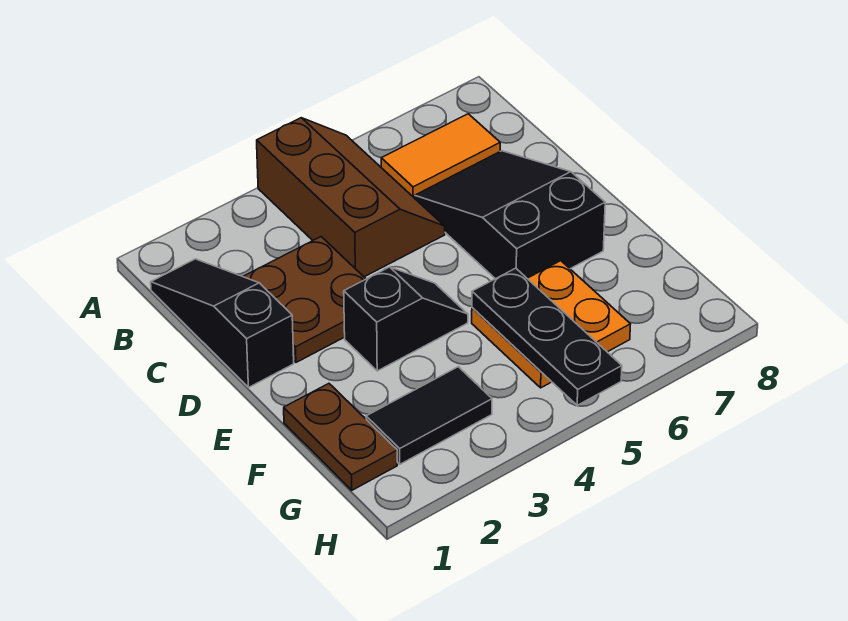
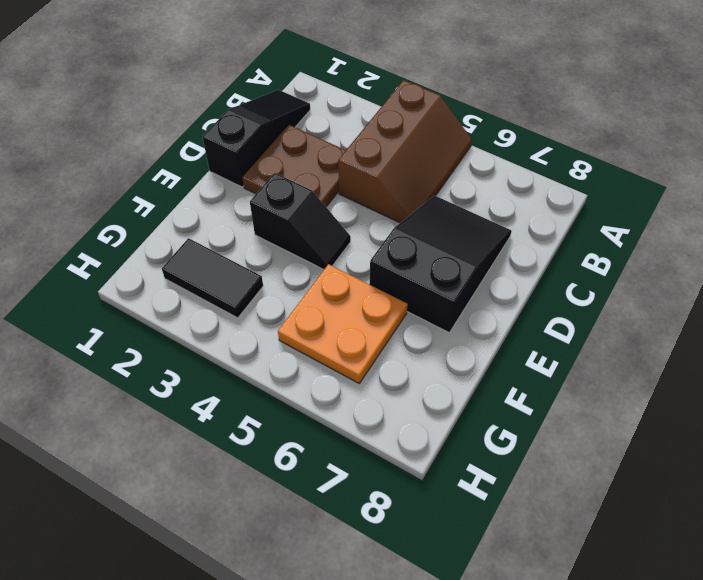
none -> orange tile B6:B7 level 1
none -> brown plate F1:G1 level 1

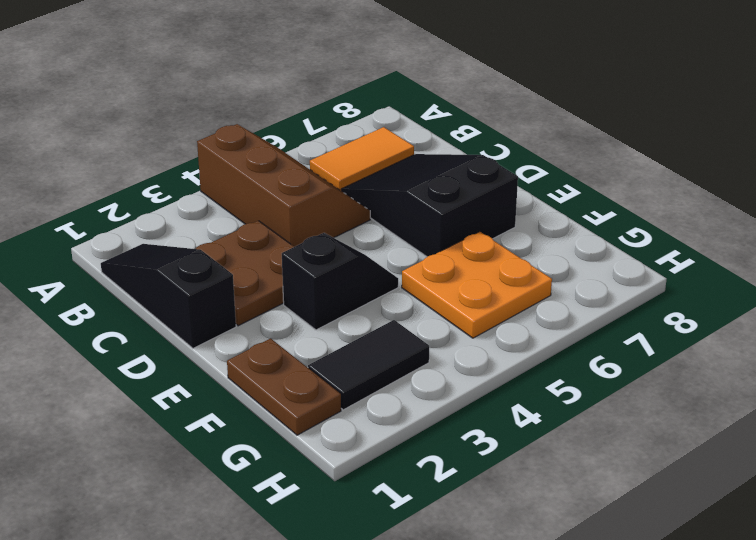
none -> black plate F5:H5 level 2

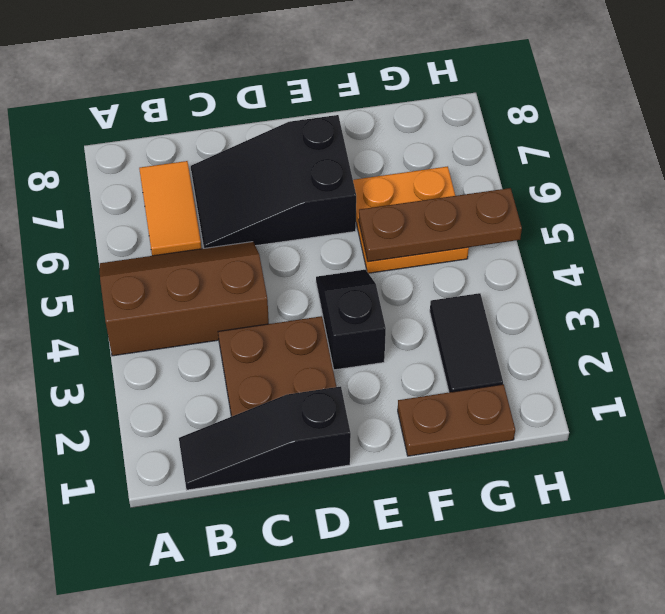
brown plate F5:H5 level 2 -> black plate F5:H5 level 2

